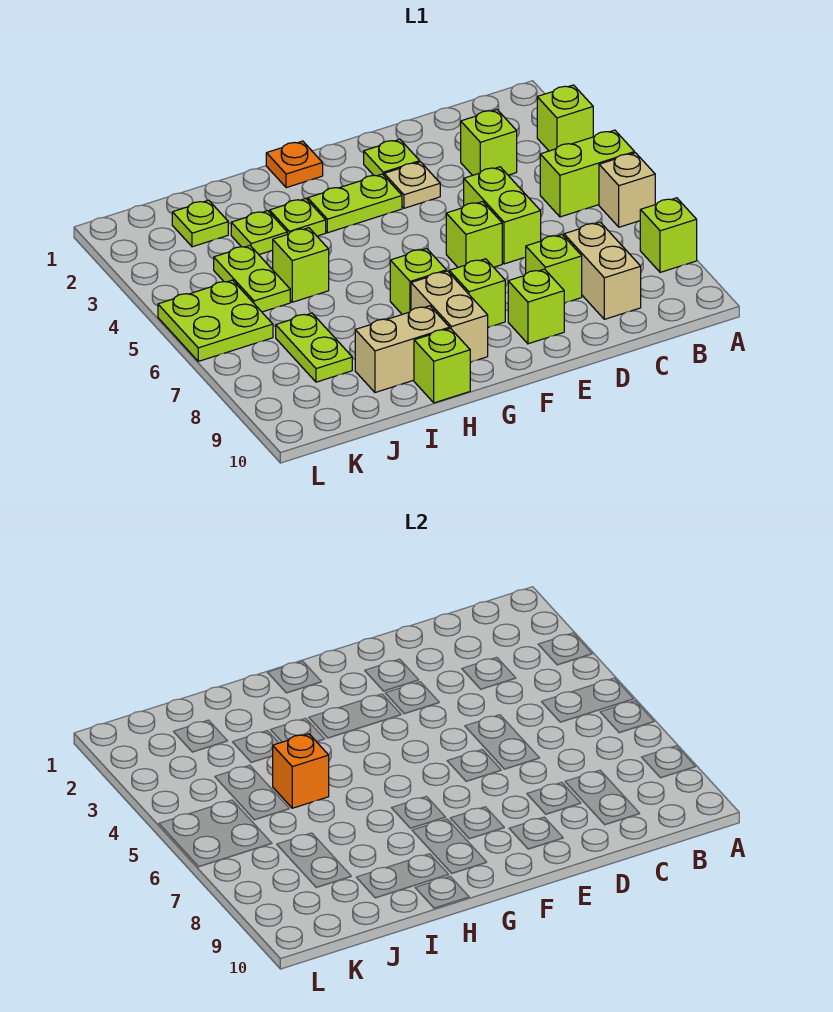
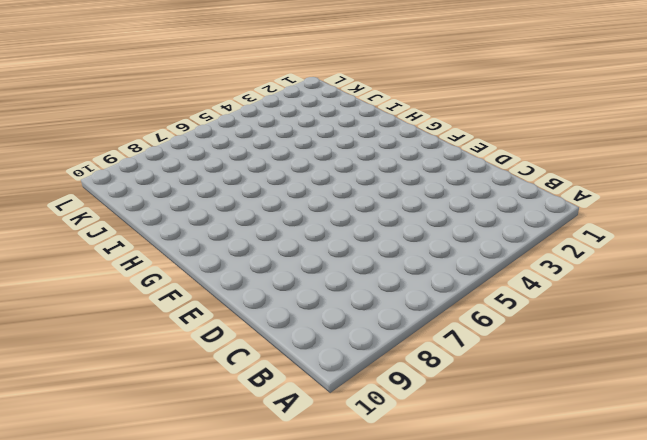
none -> lime brick A3 level 1
none -> lime brick A5:B5 level 1
none -> tan brick A6 level 1

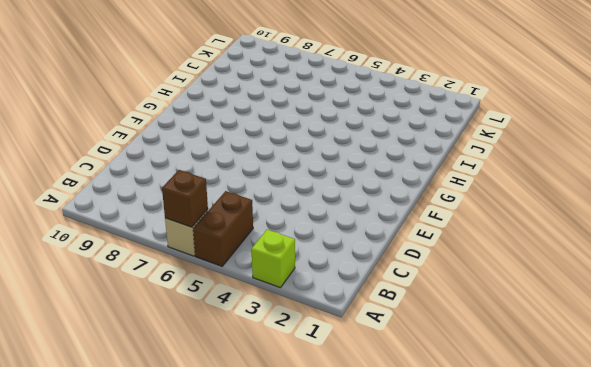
brown brick A5:B5 level 1 -> lime brick A5:B5 level 1
brown brick A6 level 2 -> none
none -> lime brick A8 level 1
none -> lime brick C3 level 1
none -> tan brick C8:C9 level 1

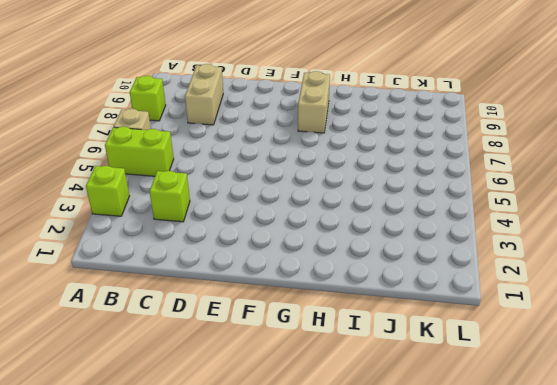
none -> lime brick D5:D6 level 1
none -> lime brick D8 level 1
none -> lime plate E2 level 1

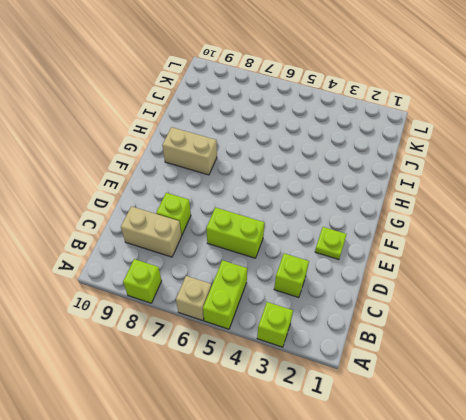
none -> tan plate E3 level 1
none -> lime brick E6 level 1
none -> lime brick E9 level 1

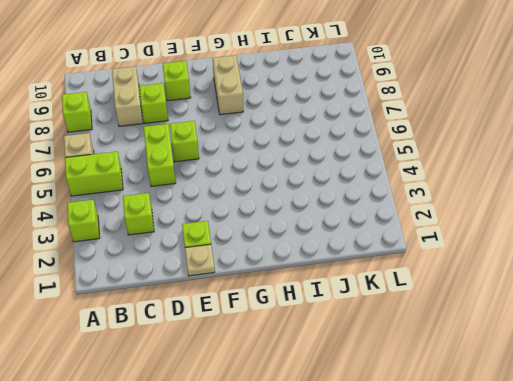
tan plate E1 level 1 -> tan plate E3 level 1
none -> lime plate F3:G3 level 1
none -> lime brick F8 level 1
none -> orange plate G1 level 1

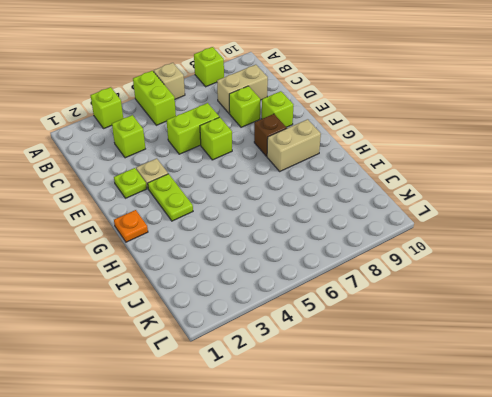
brown brick F8 level 1 -> lime brick F8 level 1
none -> lime brick G7 level 1
none -> lime plate H3 level 1
none -> tan brick H9:I9 level 1

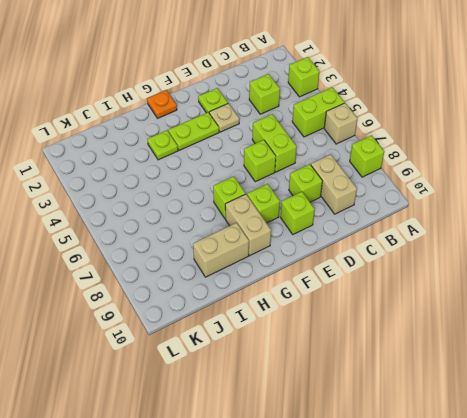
none -> lime brick H10 level 1
none -> lime plate I3 level 1
none -> lime brick I5 level 1

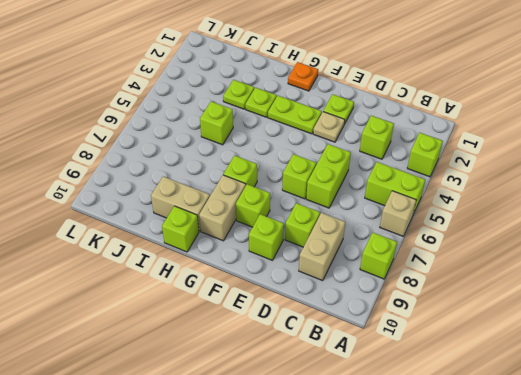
none -> lime plate J2 level 1
none -> lime plate J4:J5 level 1
none -> lime plate J7:J8 level 1

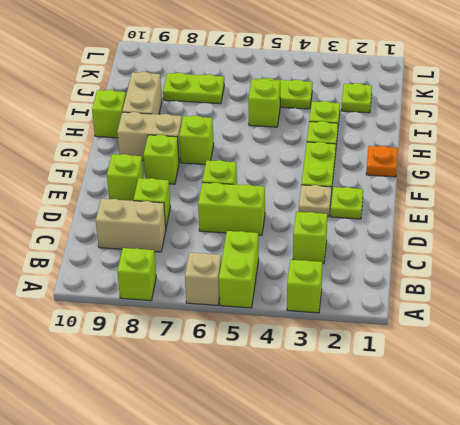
none -> lime plate K5:L6 level 1
none -> orange brick I5 level 2

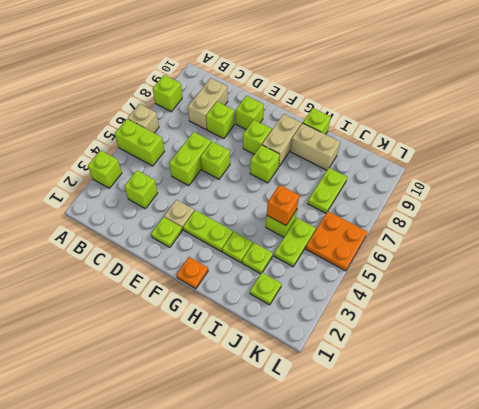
orange plate K5:L6 level 1 -> lime plate K5:L6 level 1

